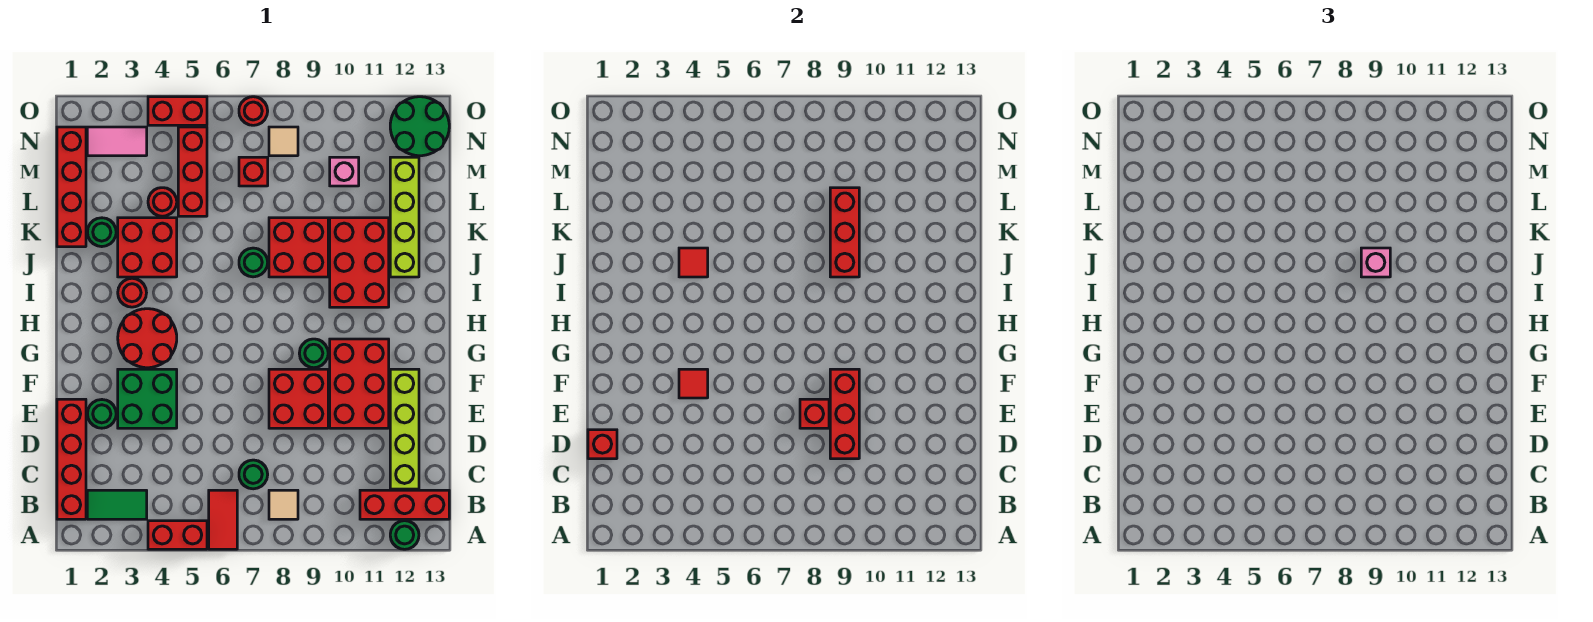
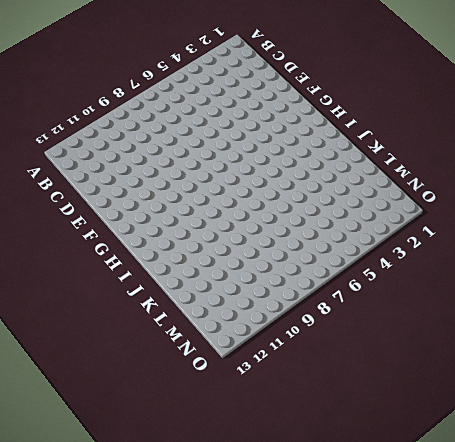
none -> red brick A4:A5 level 1
none -> red tile A6:B6 level 1
none -> green round brick A12 level 1
none -> red brick B1:E1 level 1

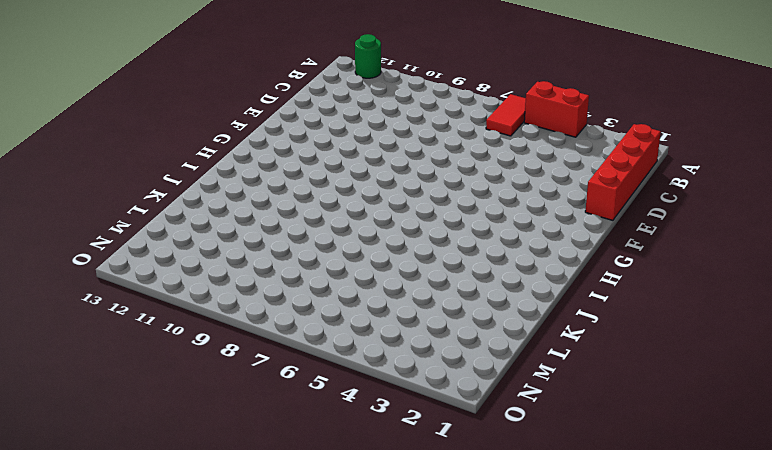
none -> green tile B2:B3 level 1
none -> tan tile B8 level 1
none -> red brick B11:B13 level 1
none -> green round brick C7 level 1

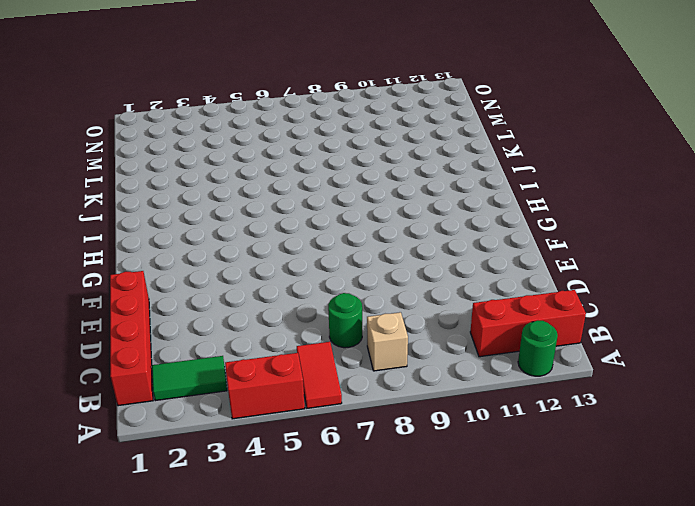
tan brick B8 level 1 -> tan tile B8 level 1
none -> lime brick C12:F12 level 1
none -> green round brick E2 level 1
none -> green brick E3:F4 level 1
none -> red brick E8:F9 level 1

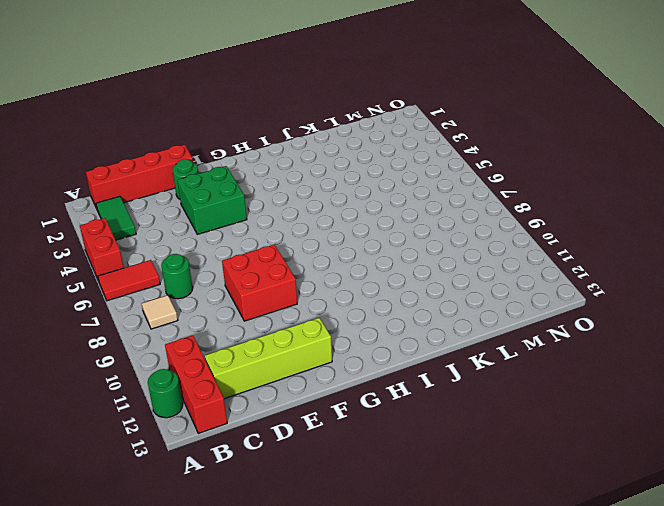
none -> red brick E10:G11 level 1
none -> red round brick G3:H4 level 1
none -> green round brick G9 level 1
none -> red round brick I3 level 1

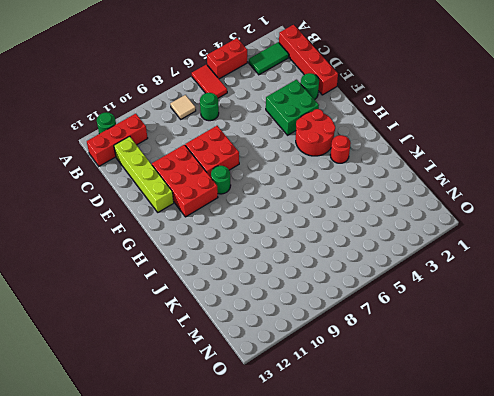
none -> red brick I10:K11 level 1
none -> red brick J3:K4 level 1
none -> green round brick J7 level 1
none -> red brick J8:K9 level 1

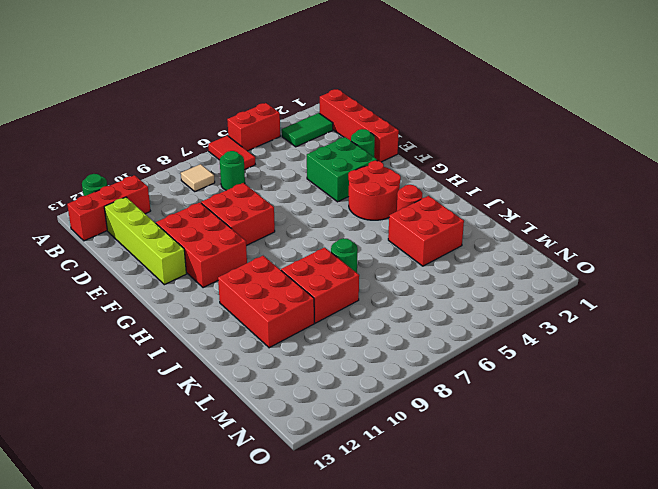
none -> green round brick G9 level 1
none -> lime brick J12:M12 level 1
none -> red brick K1:N1 level 1
none -> green round brick K2 level 1

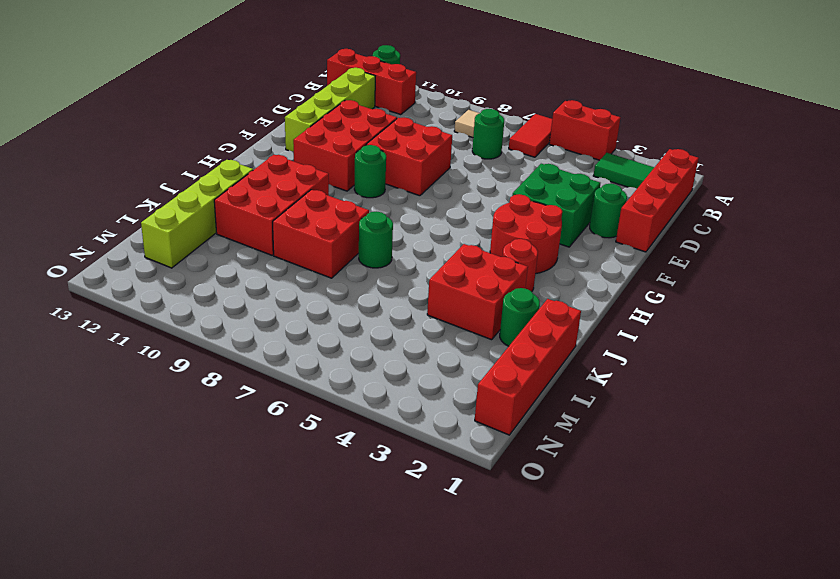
none -> red round brick L4 level 1
none -> red brick L5:N5 level 1
none -> red brick M7 level 1
none -> pink brick M10 level 1

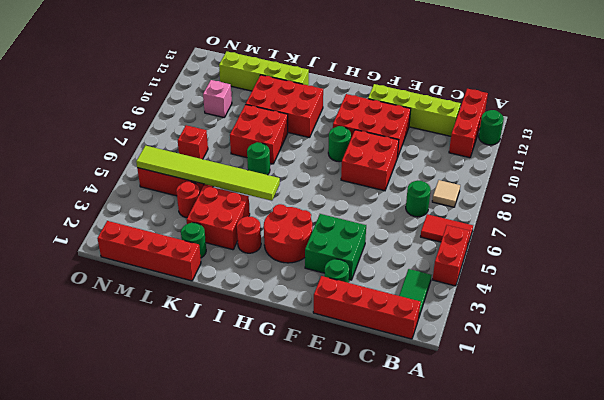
lime tile I5:N5 level 2 -> none
none -> pink tile N2:N3 level 1
none -> tan tile N8 level 1
none -> green round brick N12:O13 level 1
none -> red brick O4:O5 level 1

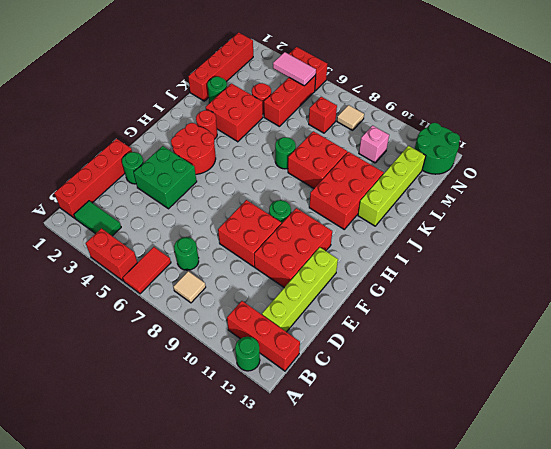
pink tile N4:N5 level 2 -> pink tile N2:N3 level 1
none -> red round brick O7 level 1
none -> red brick D1 level 2
none -> red brick D9:F9 level 2
none -> red brick E8 level 2

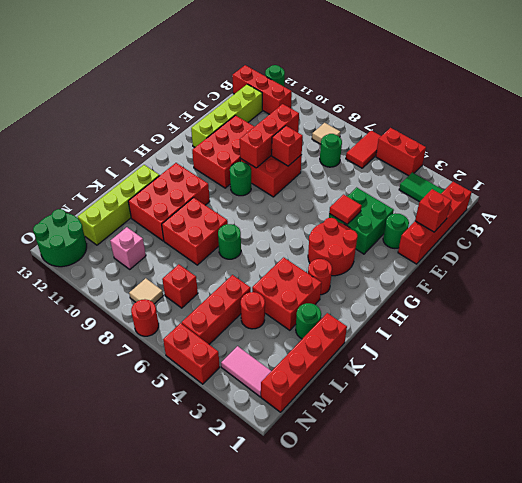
none -> red tile J4 level 2
none -> red brick J9:L9 level 2
none -> pink brick J9 level 3

